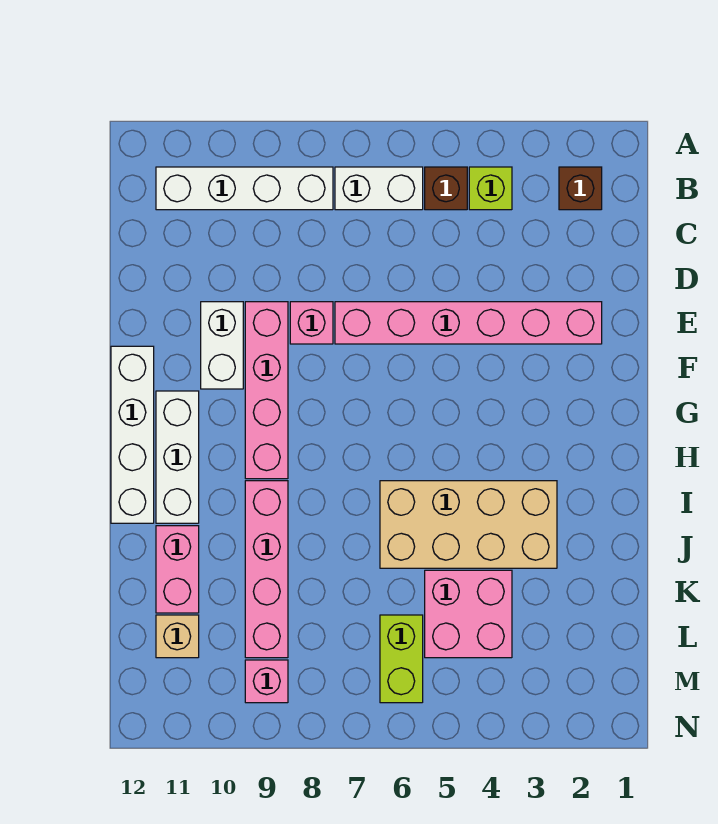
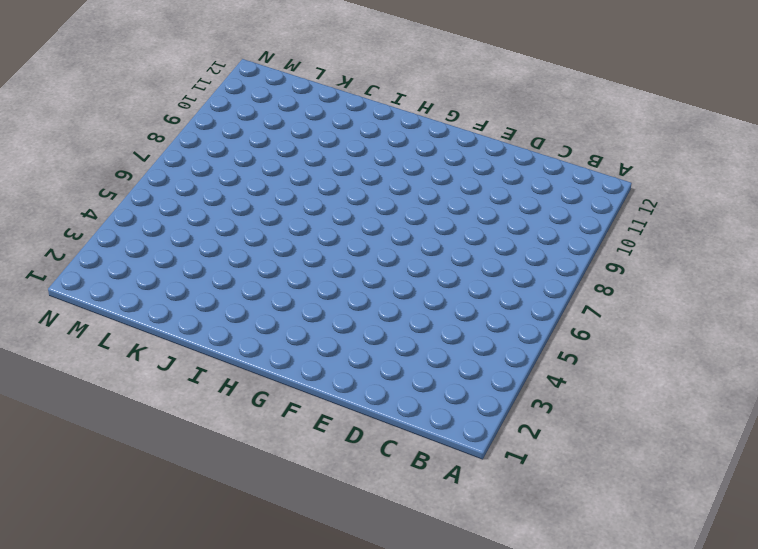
none -> brown brick B2 level 1
none -> lime brick B4 level 1
none -> brown brick B5 level 1

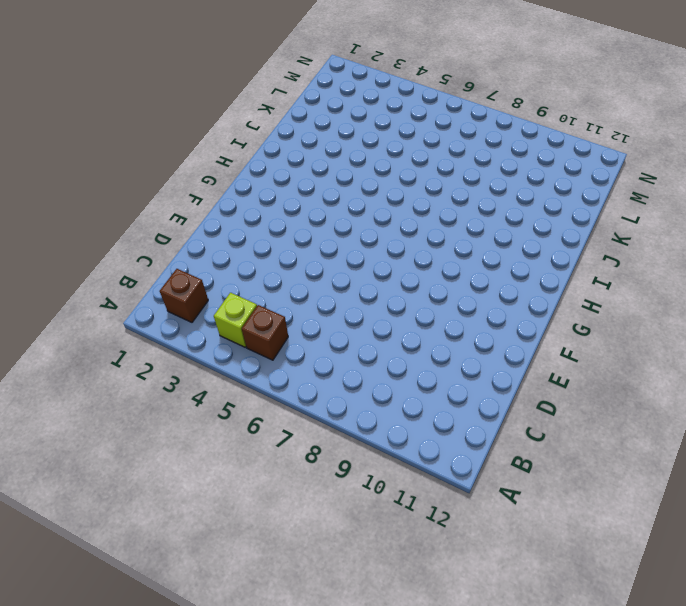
none -> white brick B6:B7 level 1
none -> white brick B8:B11 level 1
none -> pink brick E2:E7 level 1

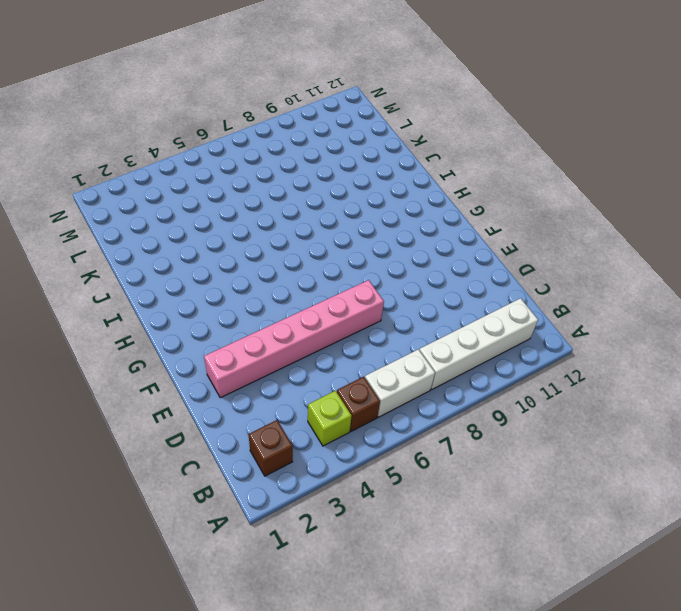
none -> pink brick E8 level 1
none -> pink brick E9:H9 level 1
none -> white brick E10:F10 level 1

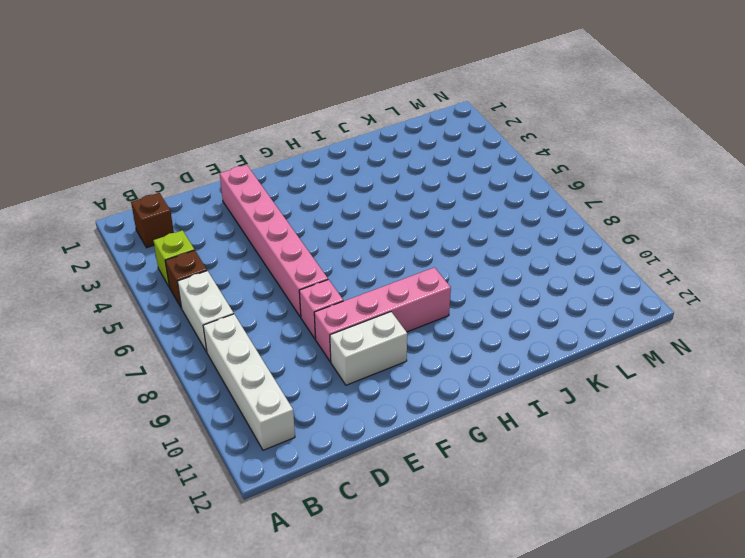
none -> white brick F12:I12 level 1
none -> white brick G11:I11 level 1
none -> tan brick I3:J6 level 1

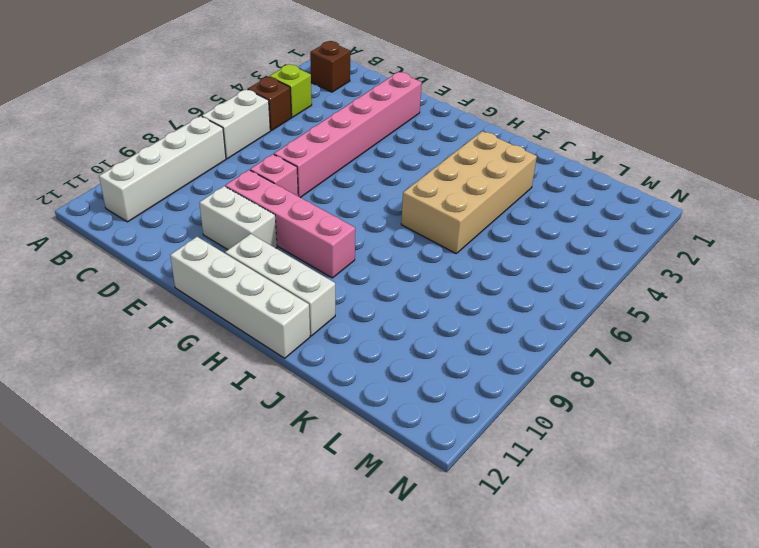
none -> pink brick I9:L9 level 1
none -> pink brick J11:K11 level 1
none -> pink brick K4:L5 level 1

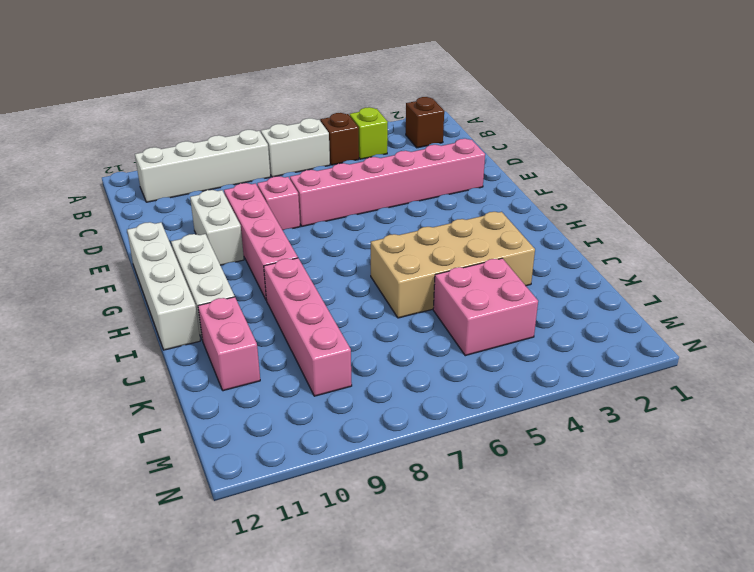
none -> lime brick L6:M6 level 1
none -> tan brick L11 level 1
none -> pink brick M9 level 1

